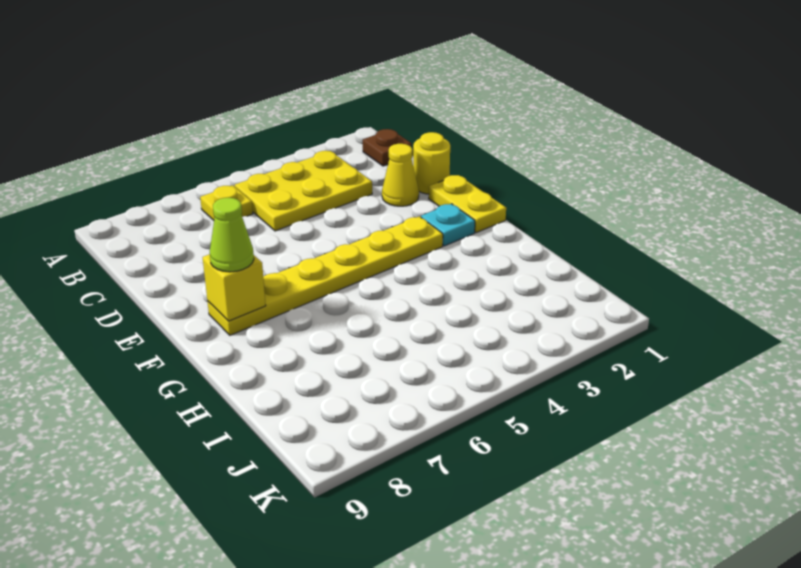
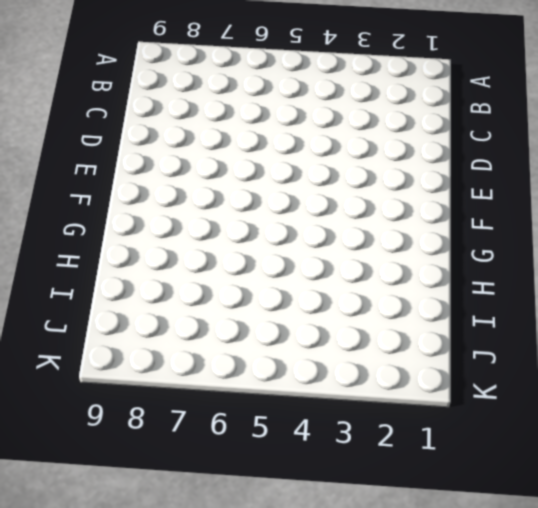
none -> brown plate B1 level 1
none -> yellow plate B3:C5 level 1

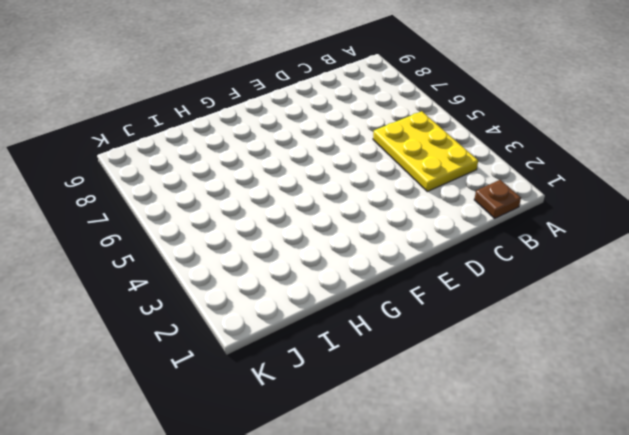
none -> yellow plate B6 level 1
none -> yellow round brick D1 level 1

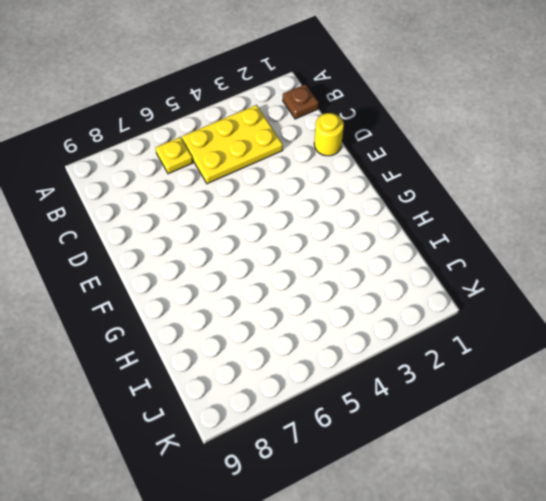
none -> yellow cone D2 level 1
none -> yellow plate E1:F1 level 1

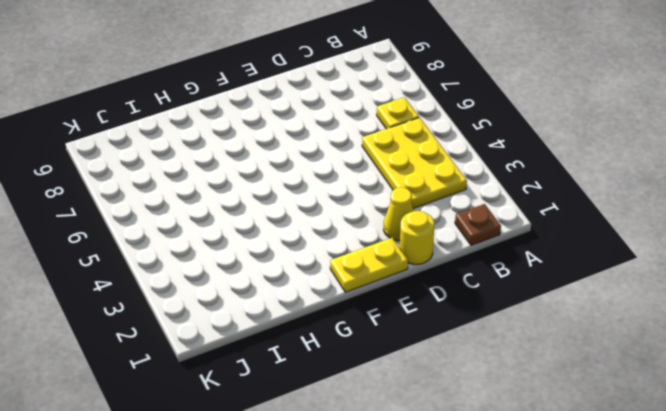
none -> cyan plate F2 level 1
none -> yellow plate F3:F8 level 1

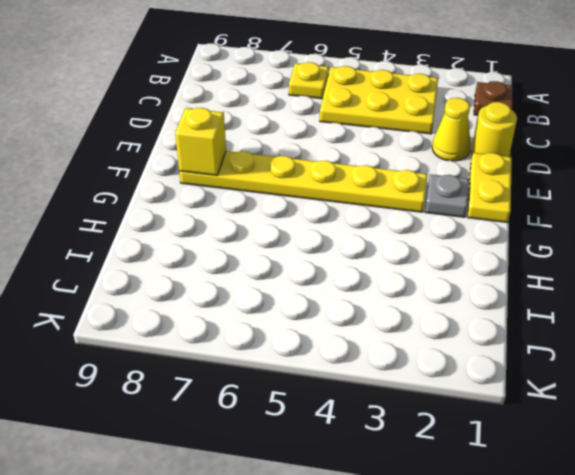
grey plate F2 level 1 -> cyan plate F2 level 1
none -> lime cone F8 level 3

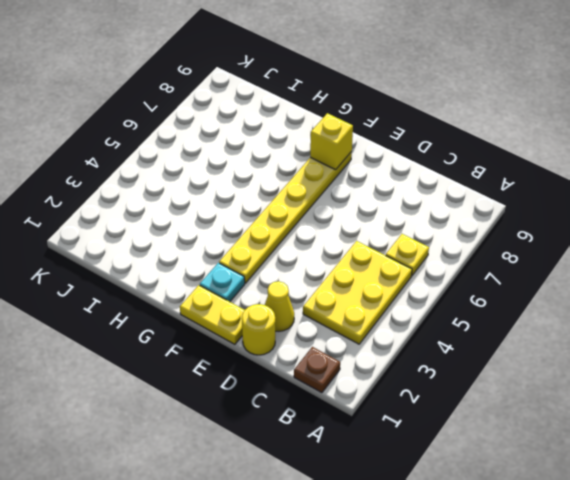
none -> lime cone F8 level 3

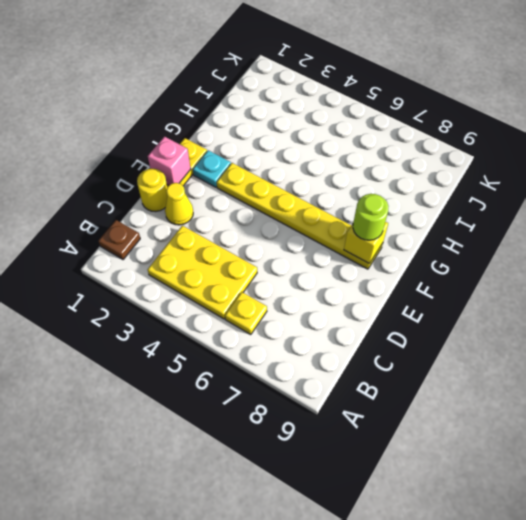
pink brick E1 level 2 -> none
lime round brick F8 level 3 -> lime cone F8 level 3

